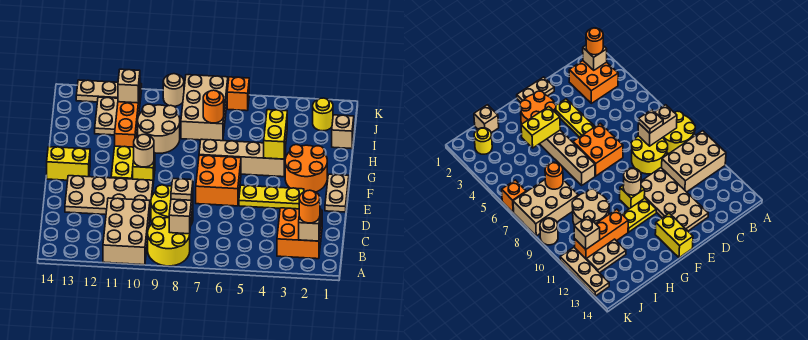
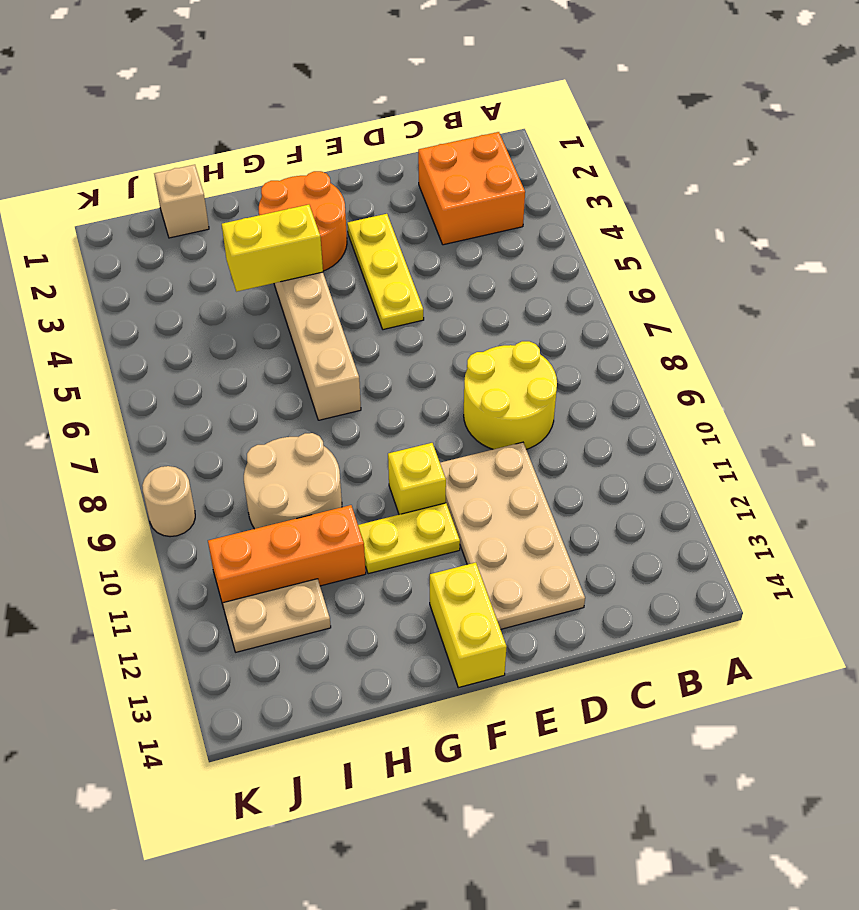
none -> yellow round brick A8:B9 level 1
none -> tan brick A10:C11 level 1
none -> tan plate E1:F1 level 1
none -> orange brick E6:F7 level 1

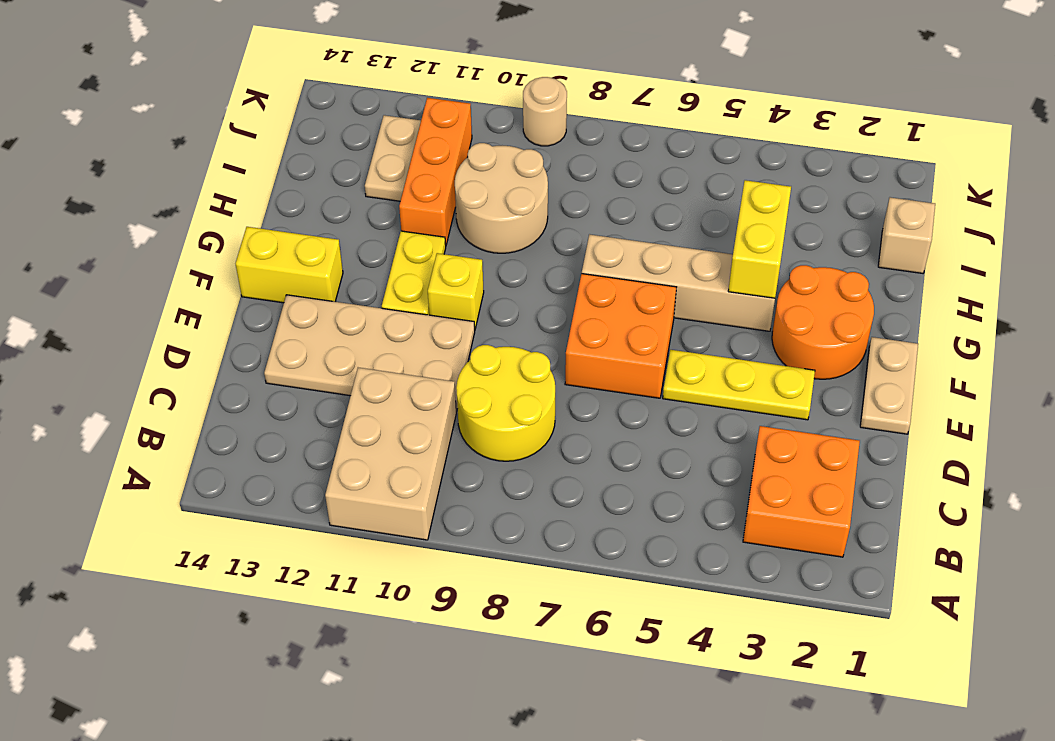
none -> yellow round brick A8:B9 level 1
none -> tan brick I7:K8 level 1
none -> yellow round brick J2 level 1
none -> orange brick K6 level 1

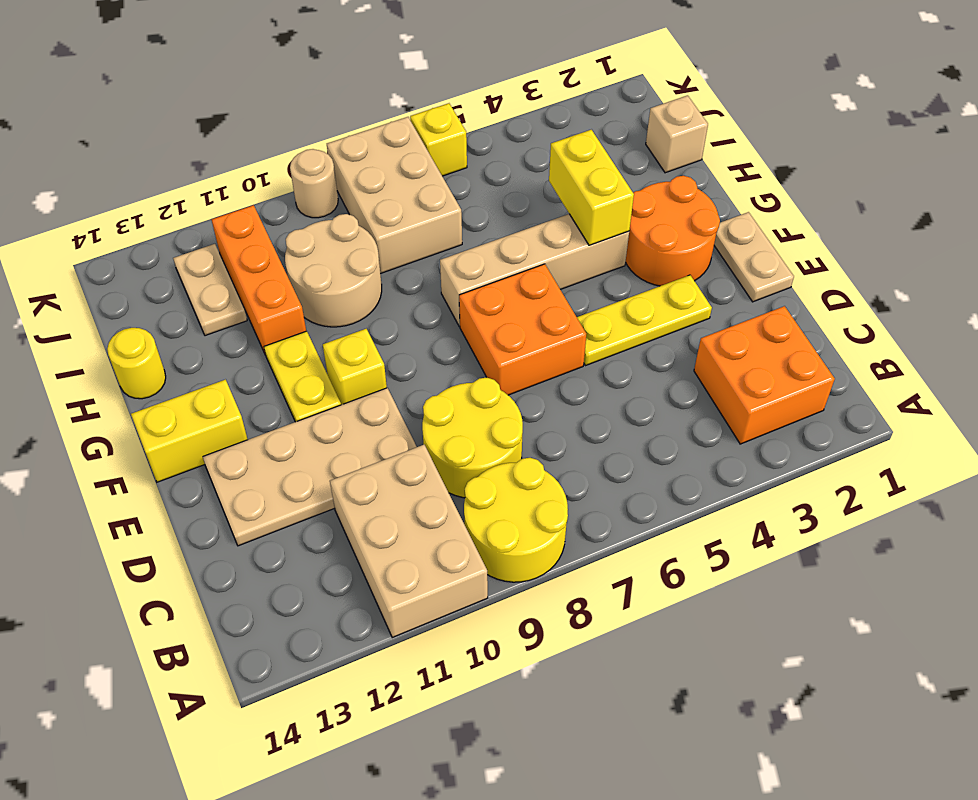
yellow round brick H14 level 1 -> yellow round brick J2 level 1
yellow brick K6 level 1 -> orange brick K6 level 1
none -> tan plate K11:K13 level 1
none -> tan brick B2 level 2
none -> tan brick B8:C8 level 2
none -> tan round brick F10 level 2

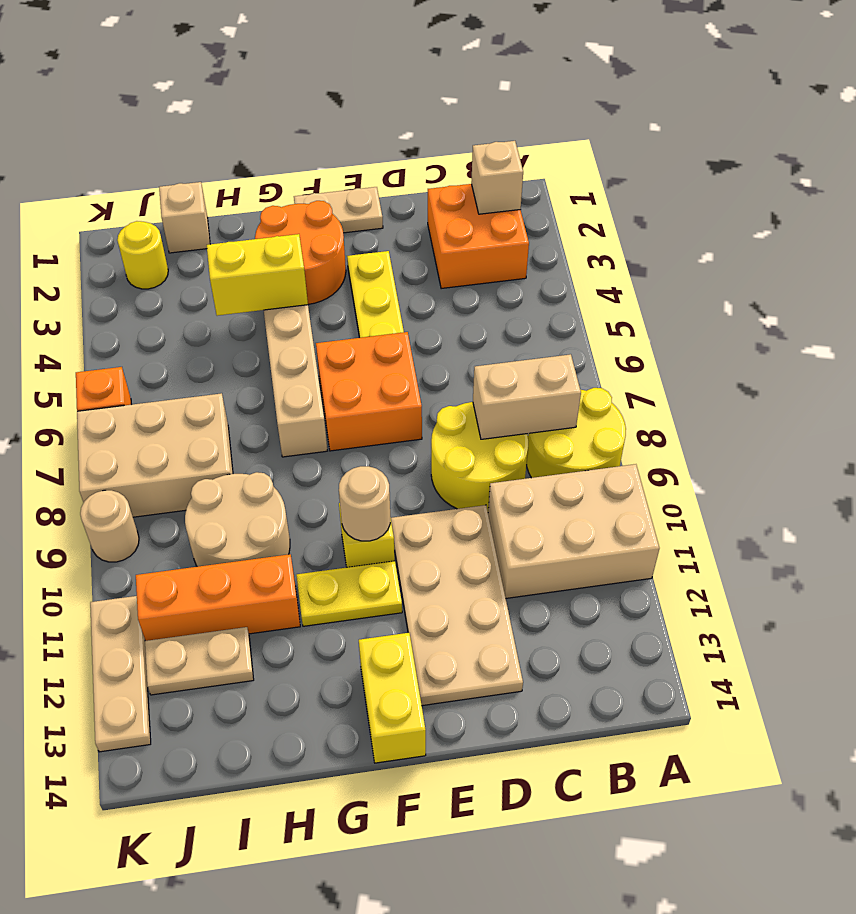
none -> orange round brick I7 level 2
none -> tan brick J11 level 2
none -> orange round brick B2 level 3
none -> tan plate C8 level 3

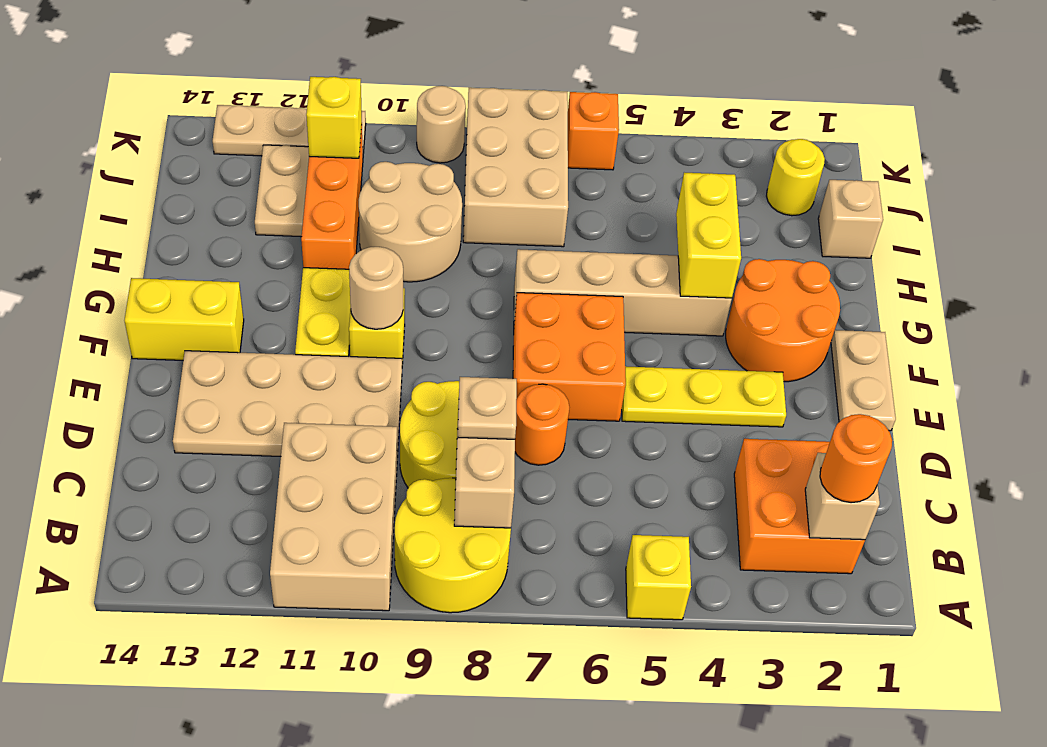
yellow brick A5 level 1 -> none
orange round brick D7 level 1 -> orange round brick I7 level 2
yellow brick J11 level 2 -> tan brick J11 level 2

